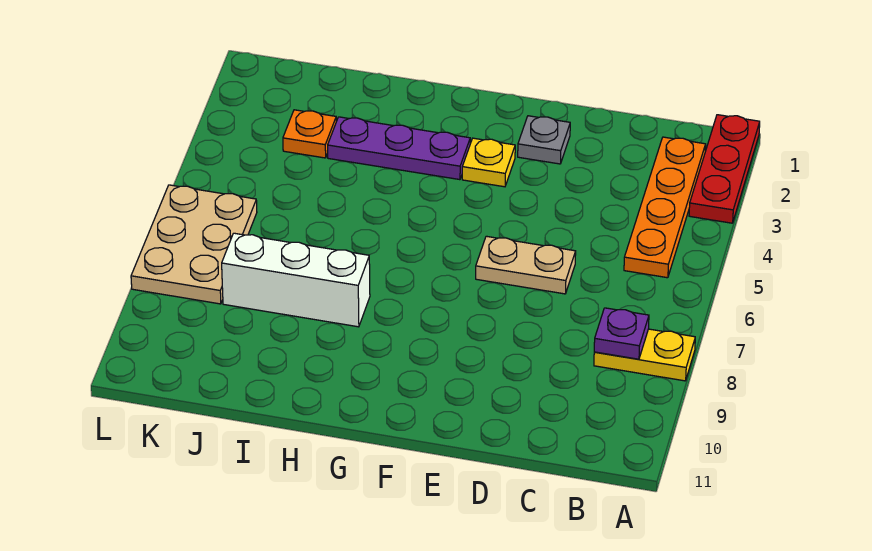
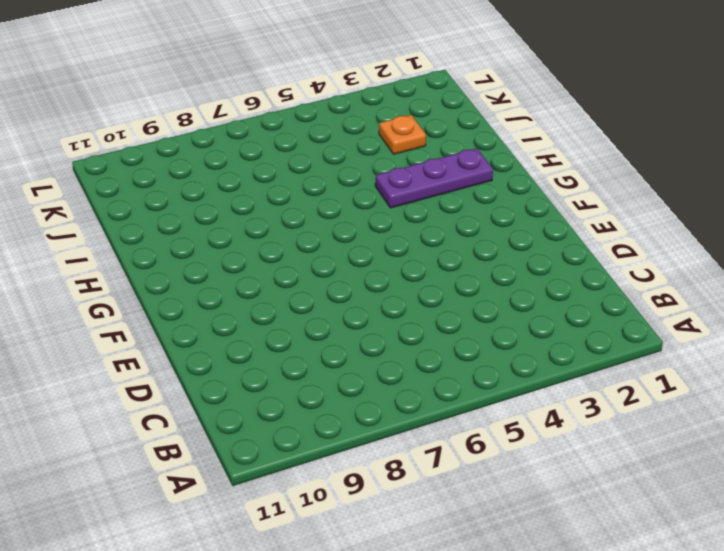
purple plate H2:H4 level 1 -> purple plate G3:I3 level 1
none -> red plate A1:A3 level 1
none -> yellow plate A8:B8 level 1

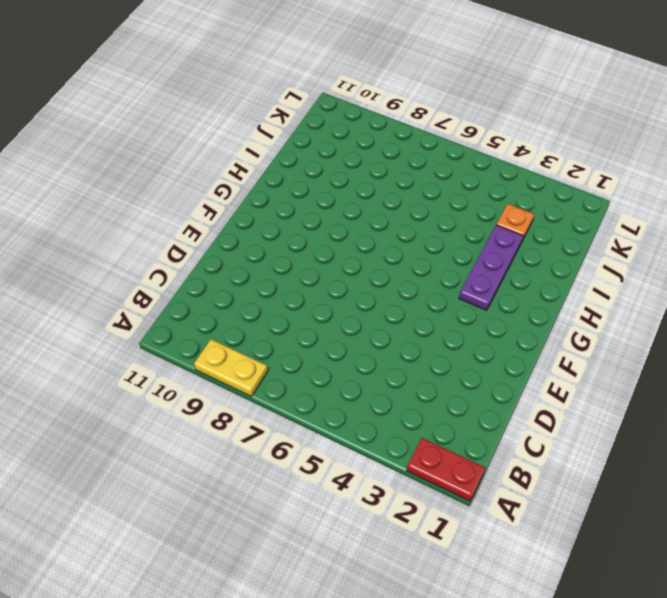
red plate A1:A2 level 1 -> red plate A1:A3 level 1
yellow plate A8:A9 level 1 -> yellow plate A8:B8 level 1
none -> orange plate B2:B5 level 1
none -> tan plate D6:E6 level 1

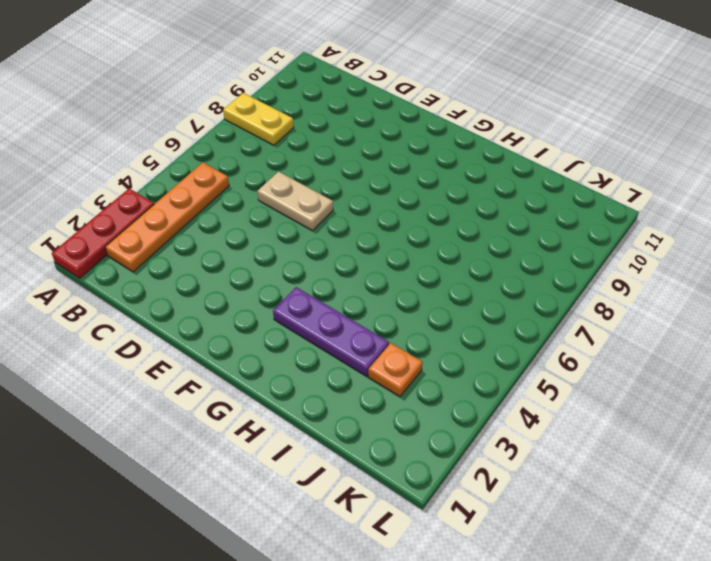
none -> grey plate E2 level 1
none -> yellow plate F3 level 1

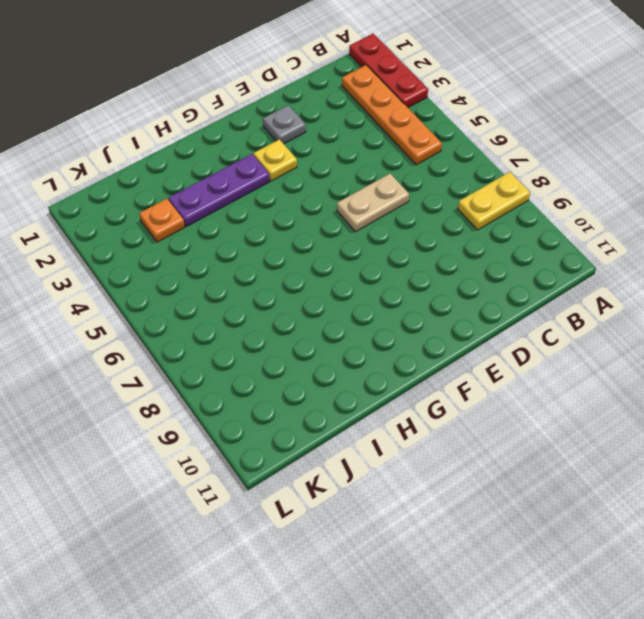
none -> white brick H8:J8 level 1
none -> tan plate K6:L8 level 1

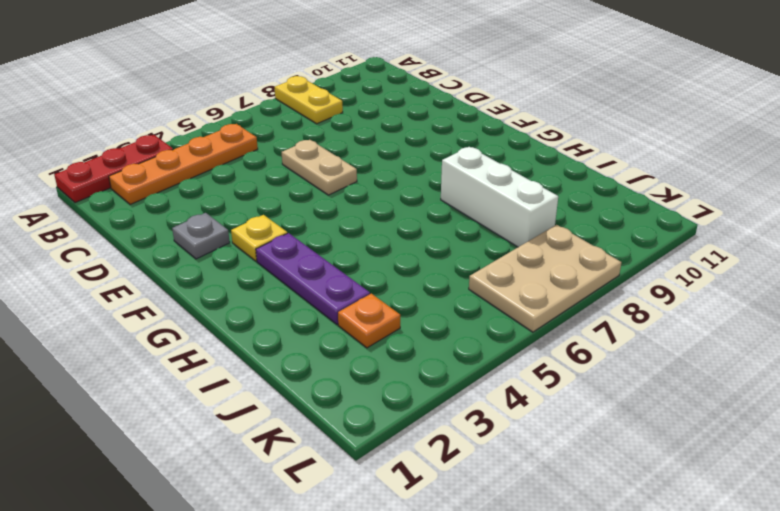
none -> purple plate B8 level 2

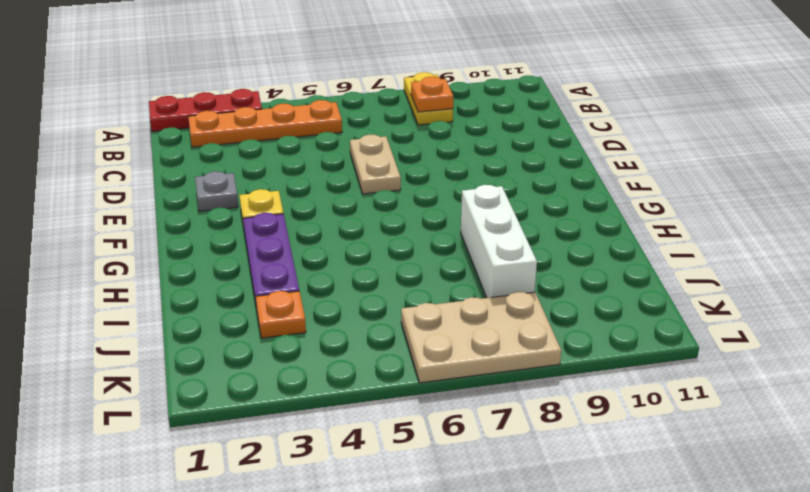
orange plate B8 level 2 -> purple plate B8 level 2

